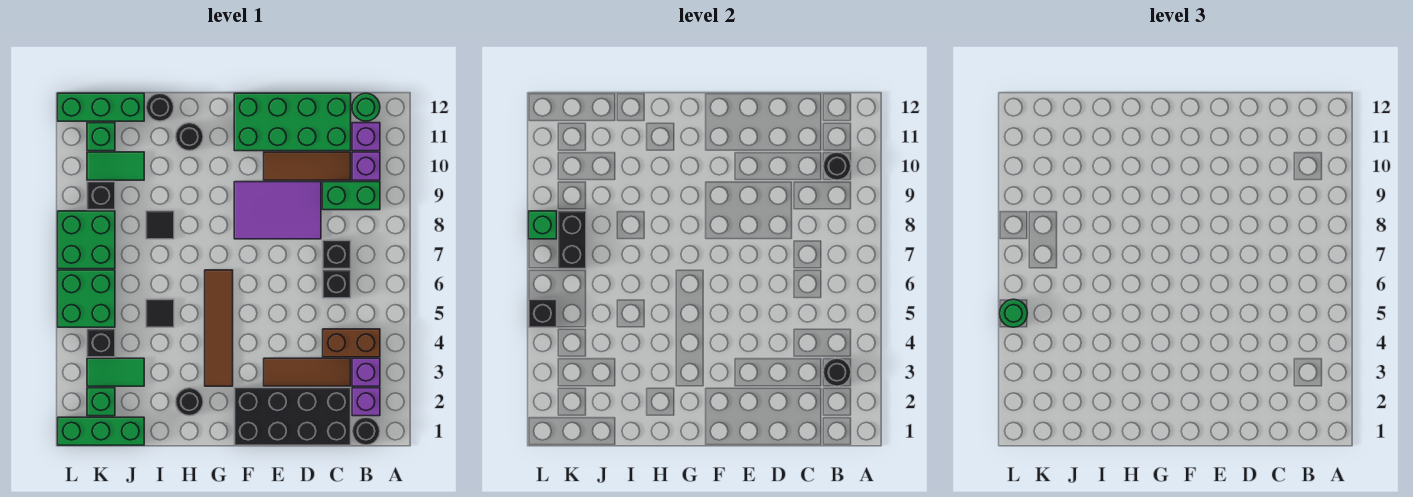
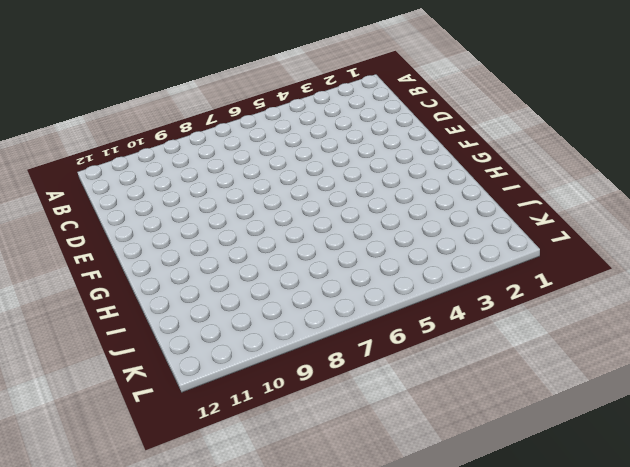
none -> black round brick B1 level 1
none -> purple brick B2 level 1
none -> purple brick B3 level 1
none -> brown brick B4:C4 level 1

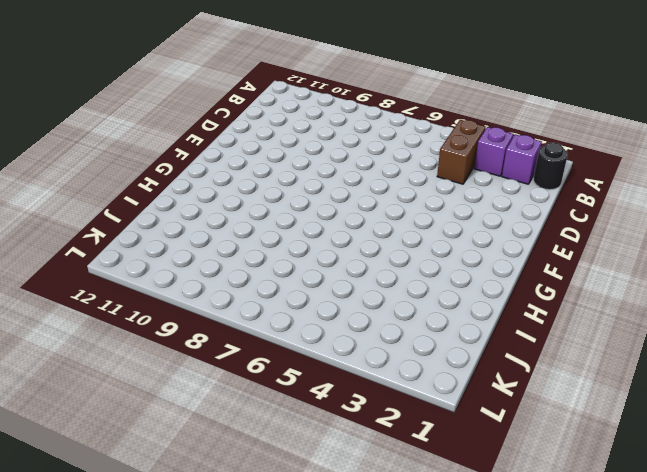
none -> green brick B9:C9 level 1
none -> purple brick B10 level 1
none -> purple brick B11 level 1
none -> green round brick B12 level 1

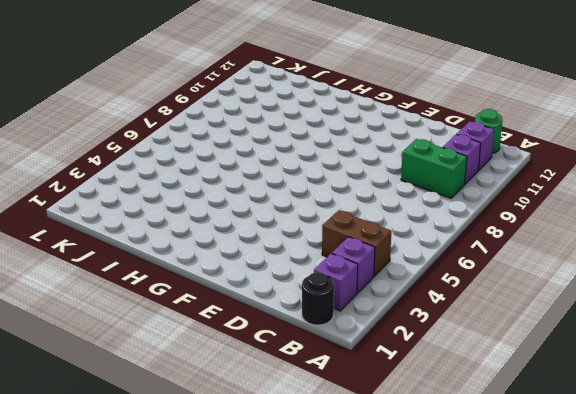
none -> black brick C1:F2 level 1
none -> brown tile C3:E3 level 1
none -> black brick C6 level 1
none -> black brick C7 level 1

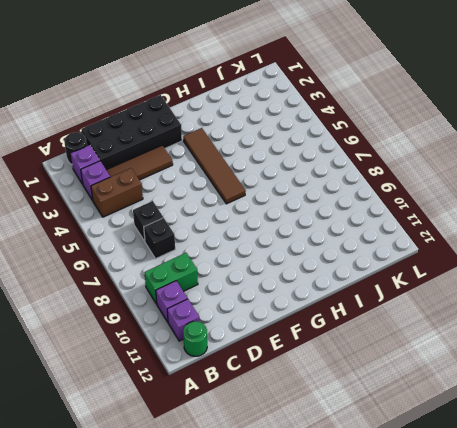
none -> brown tile C10:E10 level 1
none -> green brick C11:F12 level 1
none -> purple tile D8:F9 level 1
none -> black round brick H2 level 1

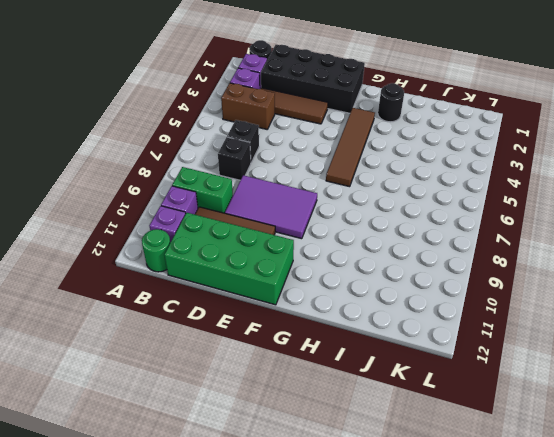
none -> black round brick H11 level 1
none -> black tile I5 level 1
none -> black tile I8 level 1
none -> black round brick I12 level 1

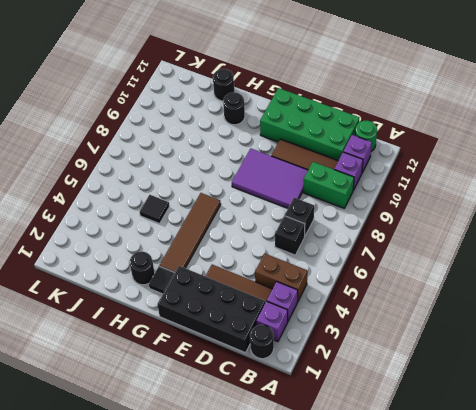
black tile G2 level 1 -> black tile I8 level 1
none -> green brick J1:L1 level 1
none -> green tile J3:K3 level 1
none -> green tile J10:K10 level 1
none -> green brick J12:L12 level 1

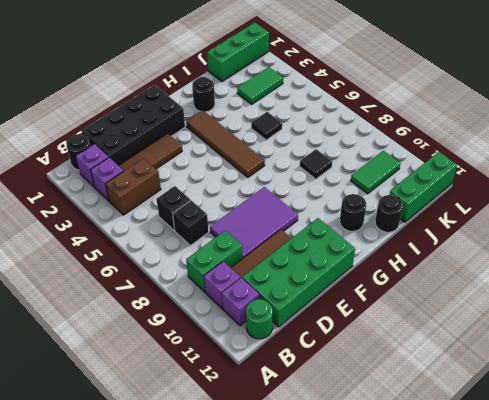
none -> green brick K2 level 1
none -> black brick K4 level 1
none -> green brick K5:L6 level 1
none -> green brick K7:L8 level 1

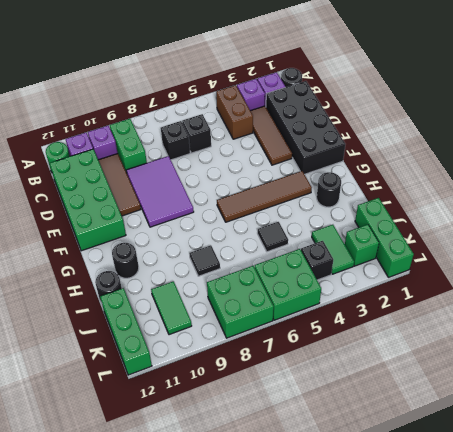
none -> black brick K9 level 1
none -> green brick K11 level 1
none -> black round brick B3 level 2
none -> black round brick B10 level 2

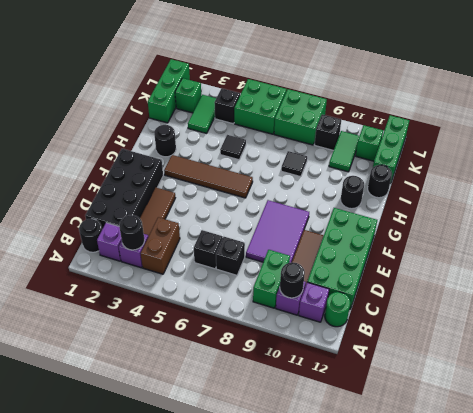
none -> black brick K7:K8 level 2
none -> black brick L5 level 2
none -> green brick L8 level 2
none -> green round brick L5 level 3

